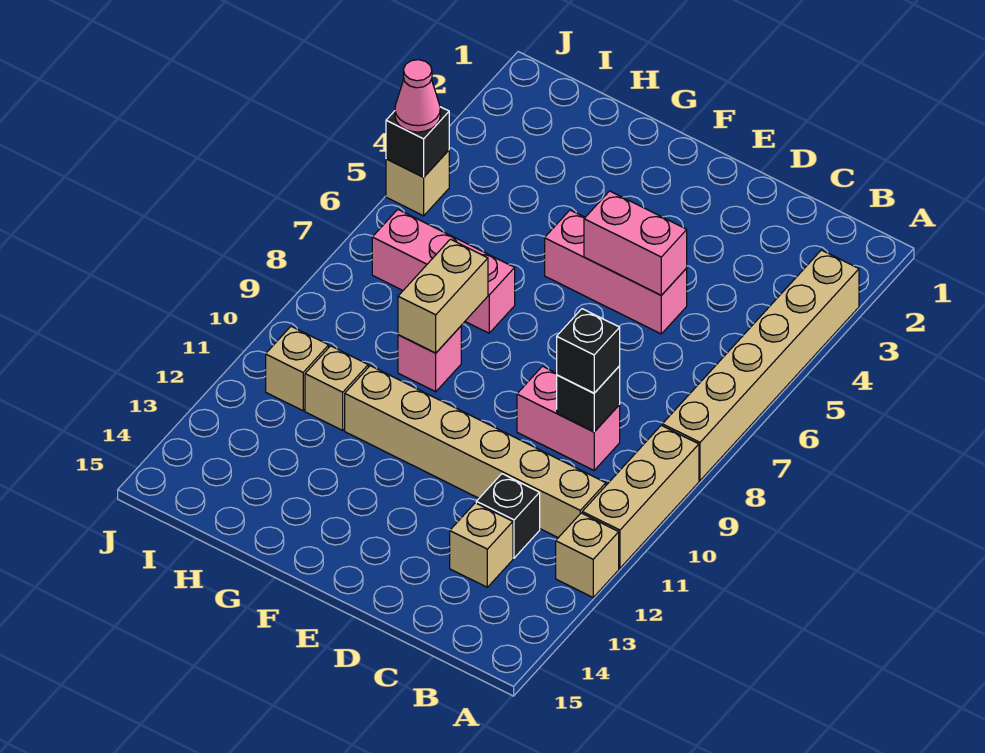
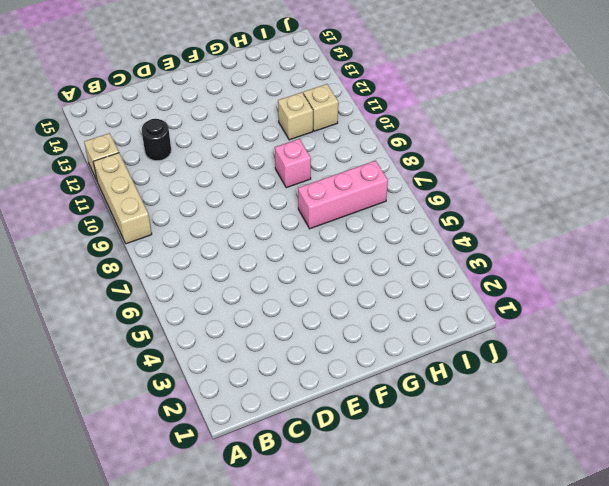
black round brick C12 level 1 -> black brick C12 level 1
none -> tan brick A3:A8 level 1
none -> tan brick B11:G11 level 1
none -> pink brick C9:D9 level 1

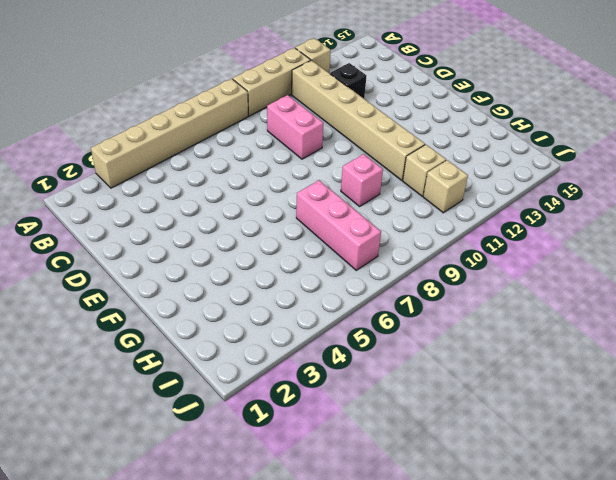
none -> tan brick C13 level 1
none -> pink brick D5:F5 level 1
none -> tan brick J5 level 1

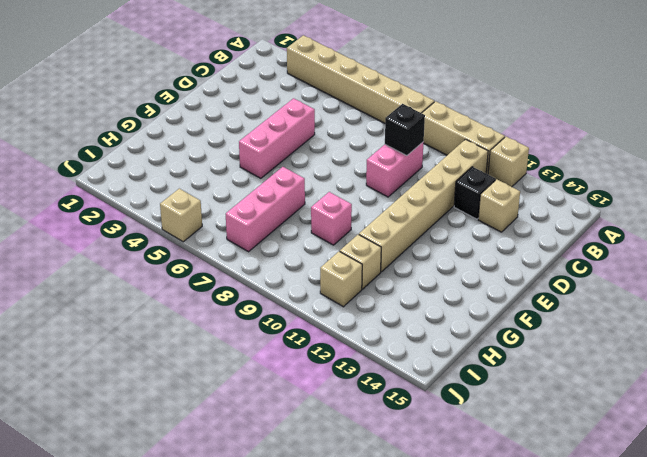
none -> pink brick D5:E5 level 2
none -> tan brick G8:G9 level 2
none -> black brick J5 level 2

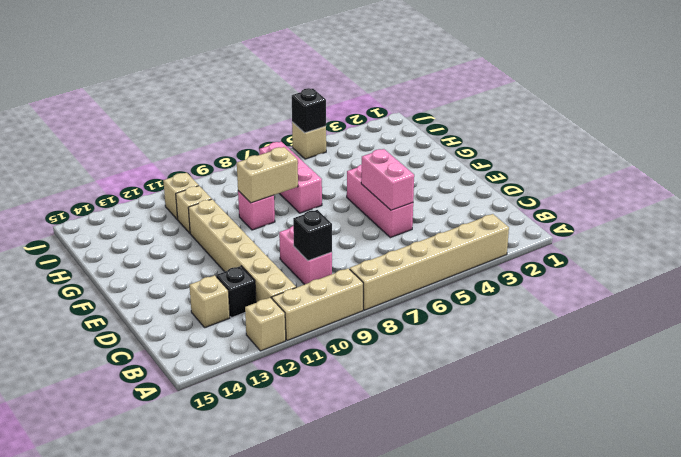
none -> black brick C9 level 3
none -> pink cone J5 level 3

